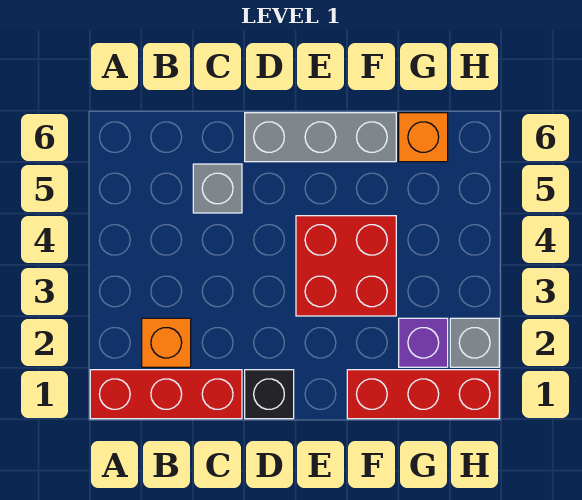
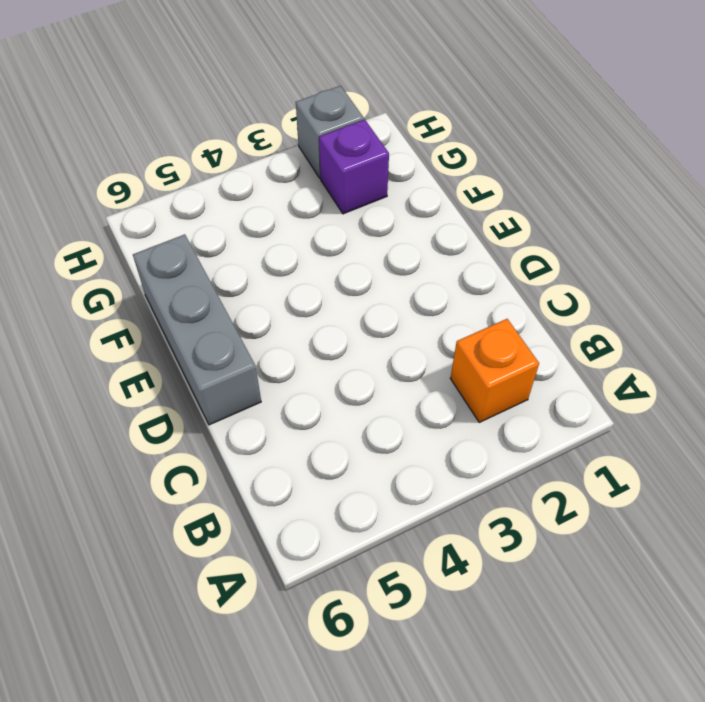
none -> red brick A1:C1 level 1
none -> grey brick C5 level 1

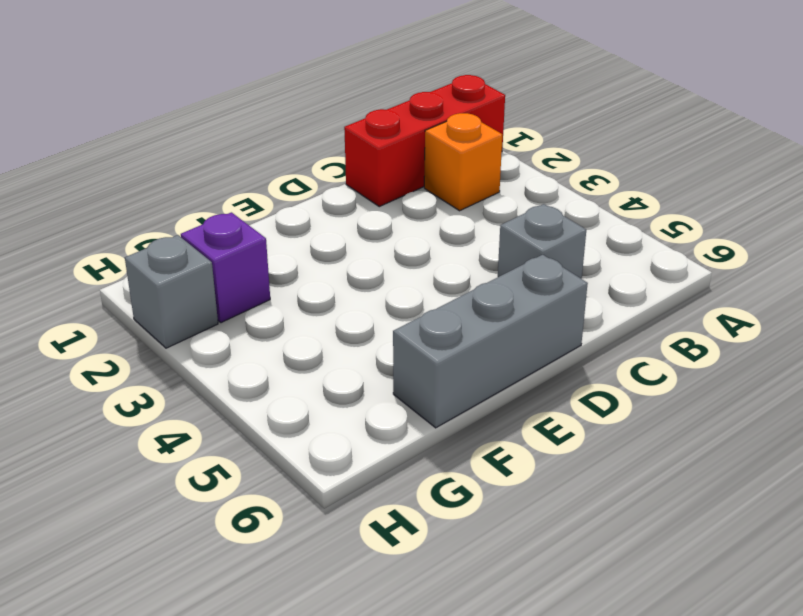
none -> black brick D1 level 1
none -> red brick E3:F4 level 1

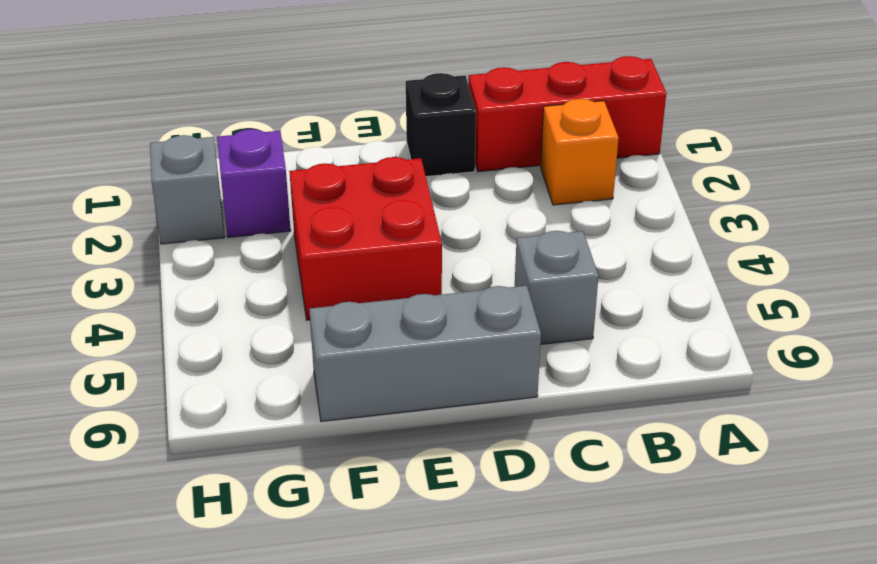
none -> red brick F1:H1 level 1
none -> orange brick G6 level 1

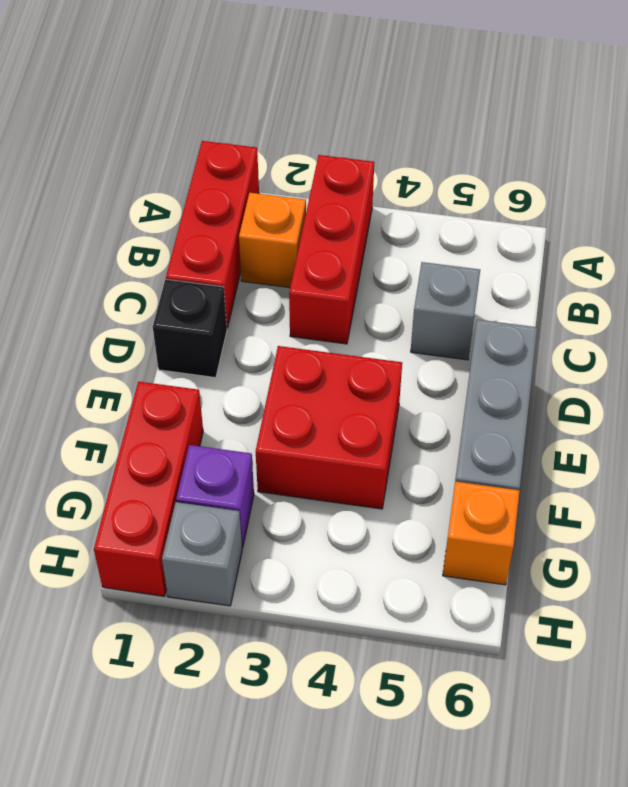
red brick A3:C3 level 1 -> none

